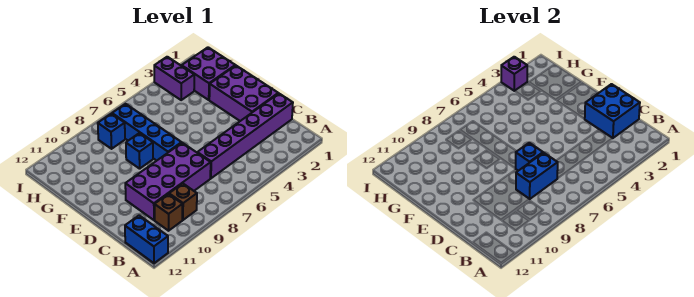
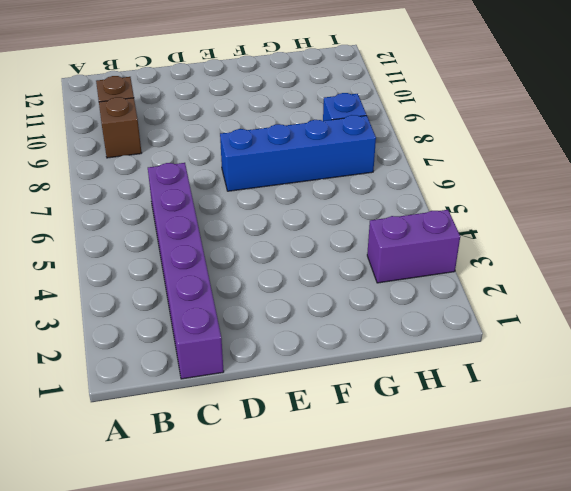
none -> blue brick A12:B12 level 1
none -> purple brick C7:D10 level 1
none -> purple brick D1:F2 level 1

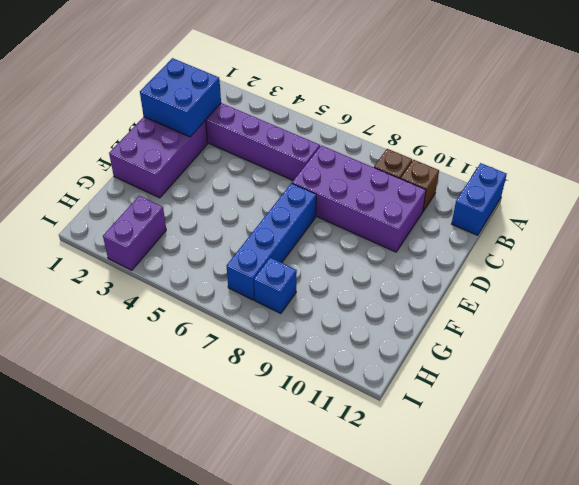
none -> blue brick F8 level 1
none -> purple brick G1:H2 level 1
none -> blue brick C7:C8 level 2

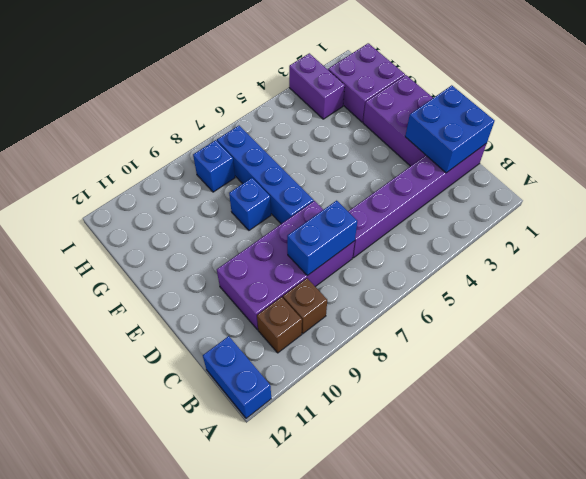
none -> blue brick D7 level 2
none -> purple brick I3 level 2

